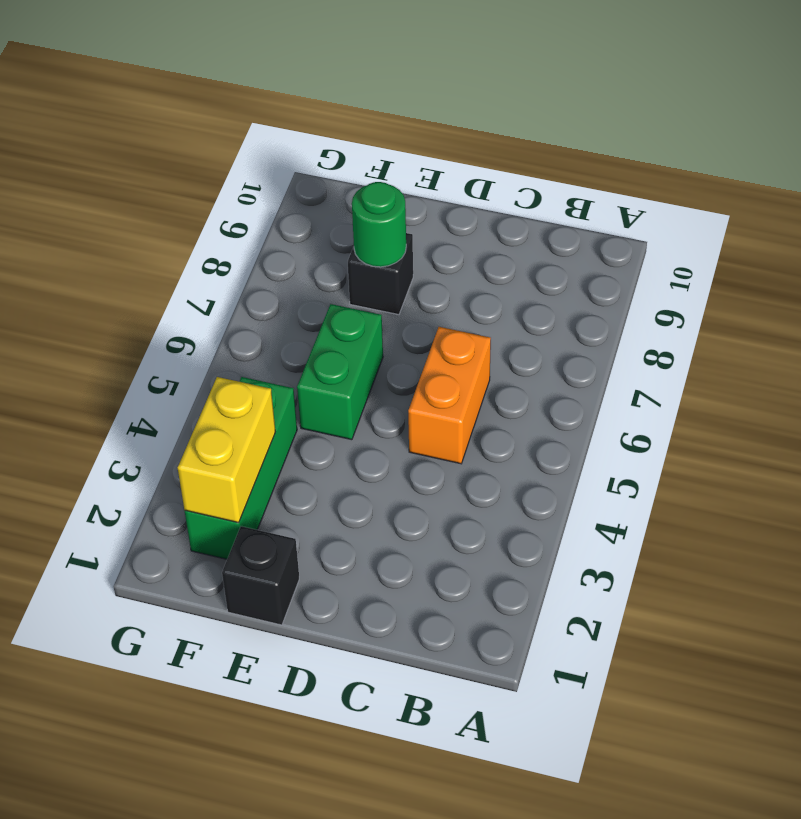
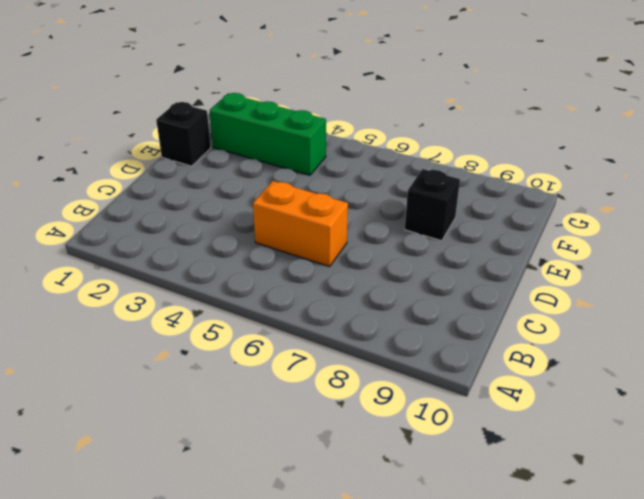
none -> green brick E5:E6 level 1
none -> green round brick E8 level 2

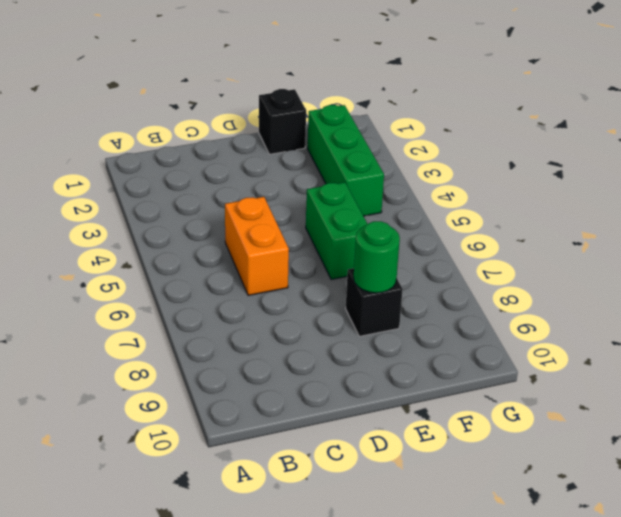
none -> yellow brick F2:F3 level 2

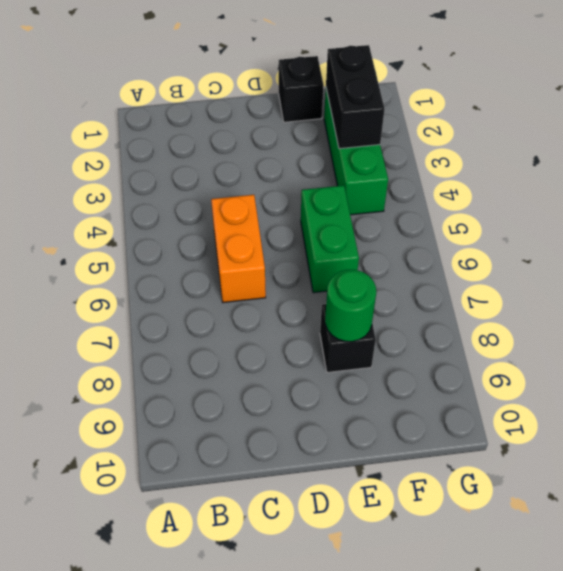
black brick F2:F3 level 2 -> yellow brick F2:F3 level 2

